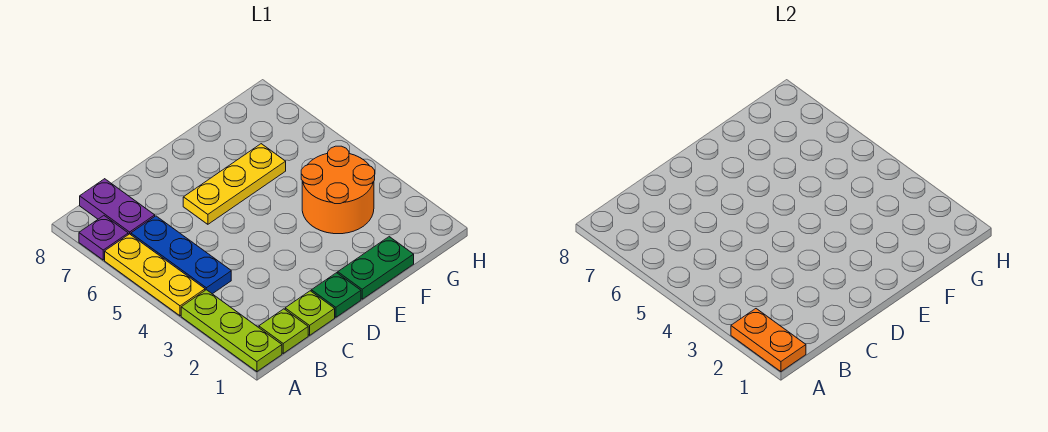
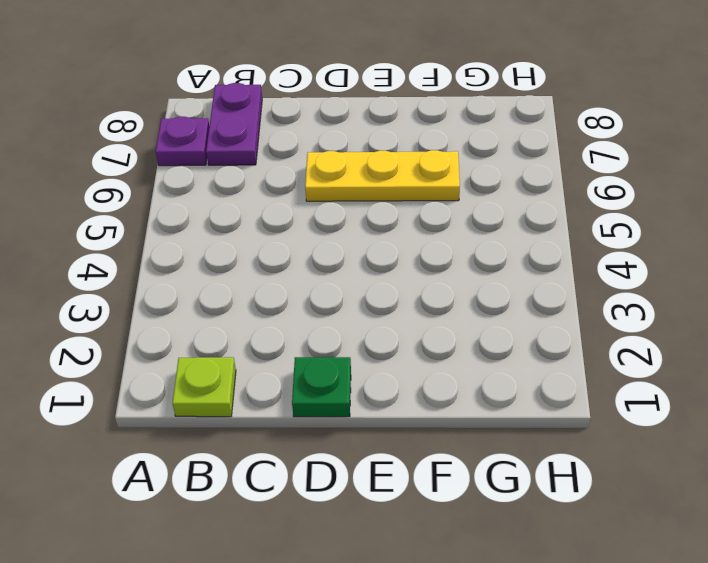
none -> lime plate A1:A3 level 1
none -> yellow plate A4:A6 level 1
none -> blue plate B4:B6 level 1

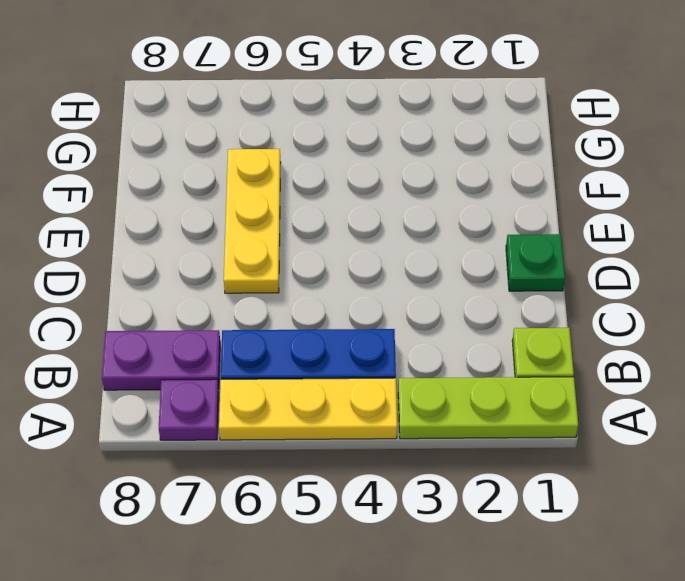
none -> lime plate C1 level 1
none -> green plate E1:F1 level 1
none -> orange round brick F3:G4 level 1

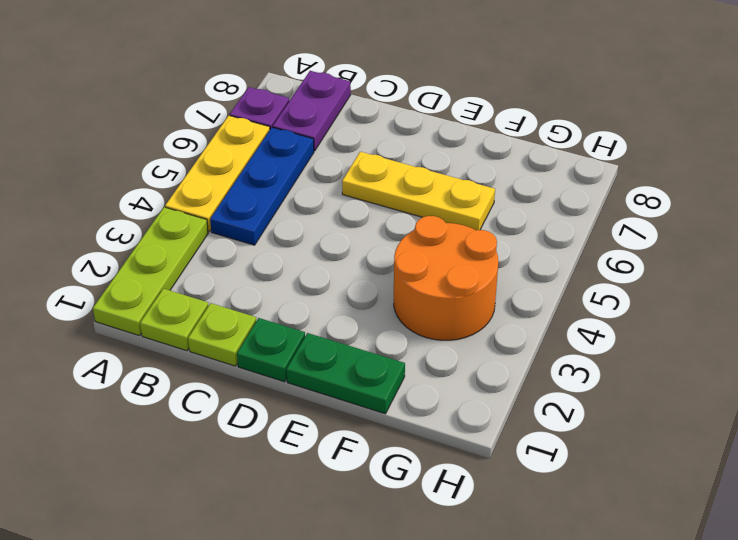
none -> orange plate A1:A2 level 2

